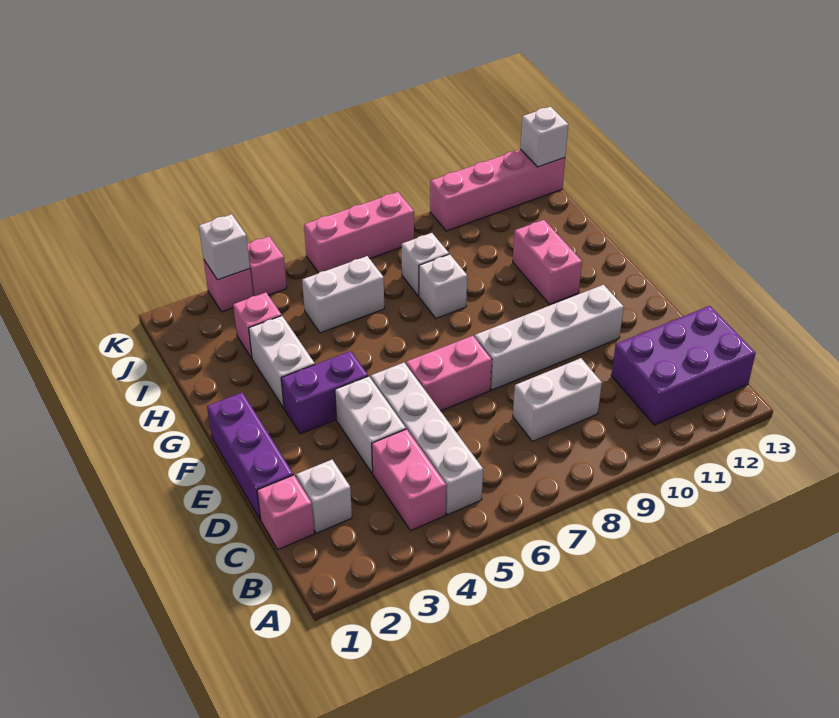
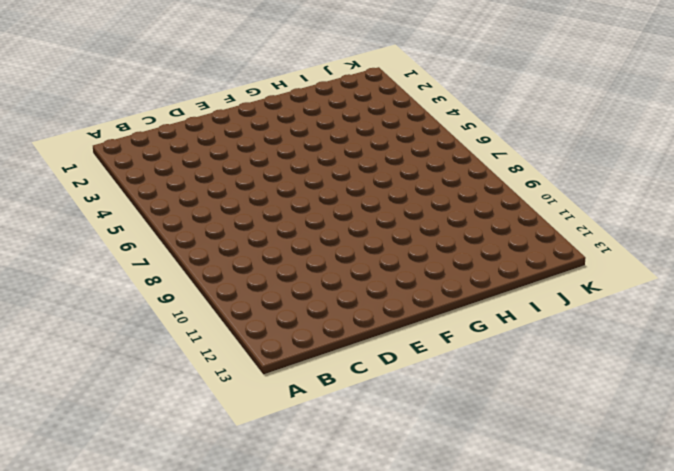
none -> pink brick B4:C4 level 1
none -> white brick B5:E5 level 1
none -> purple brick B11:C13 level 1

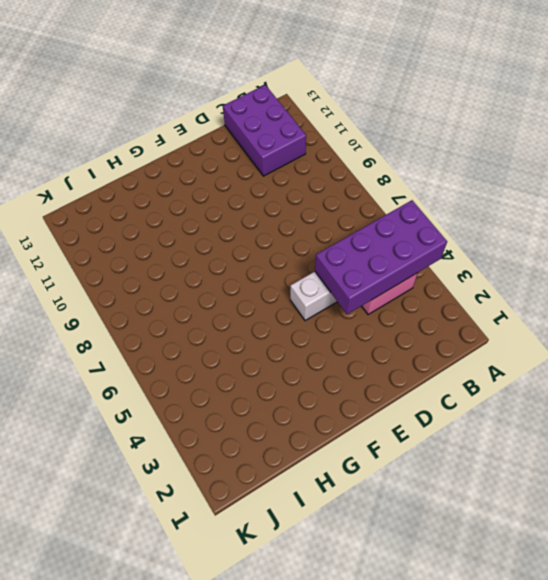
purple brick A4:D5 level 2 -> none
none -> pink brick C1 level 1
none -> white brick C2 level 1
none -> white brick C8:C9 level 1

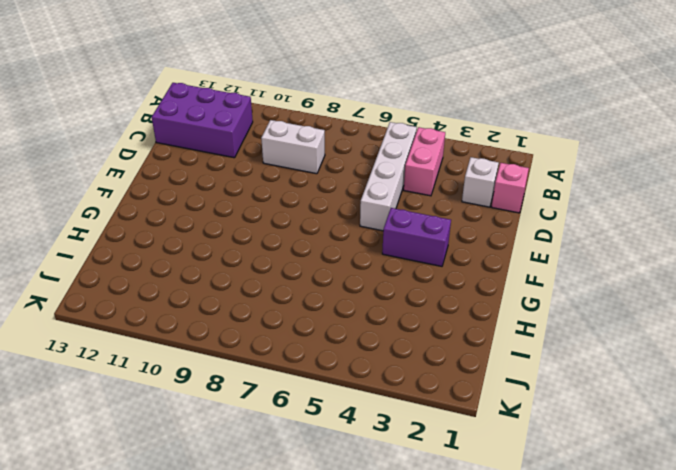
none -> purple brick D1:F1 level 1
none -> white brick D4:E4 level 1
none -> pink brick E6:E7 level 1

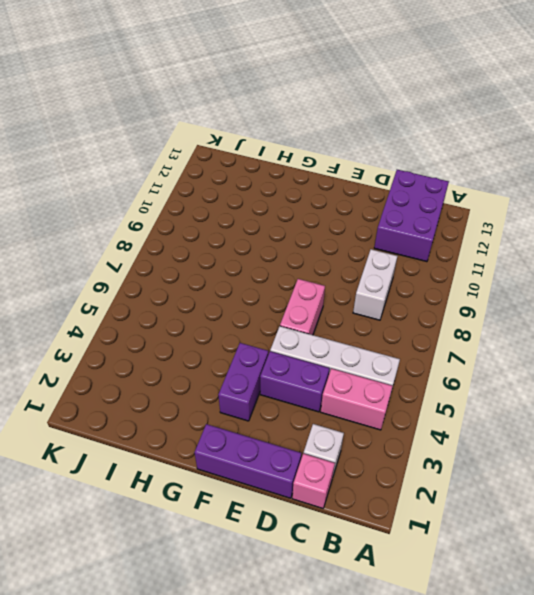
purple brick D4:E4 level 1 -> white brick D4:E4 level 1
none -> white brick E8:E11 level 1
none -> white brick G3:H3 level 1
none -> pink brick G11:H11 level 1

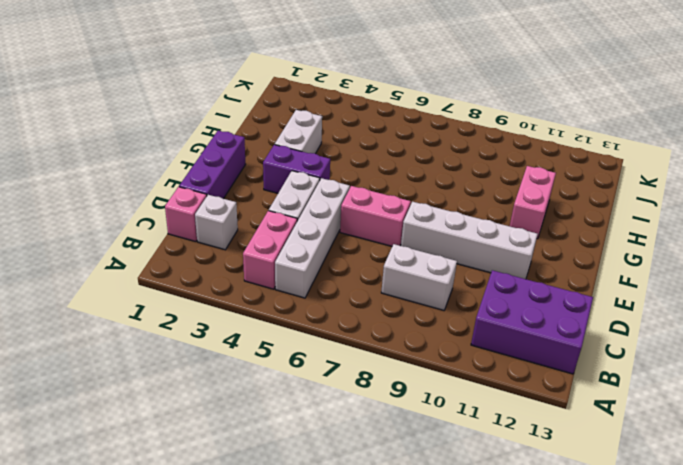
none -> white brick H8 level 1
none -> pink brick I3 level 1
none -> white brick I5:I6 level 1

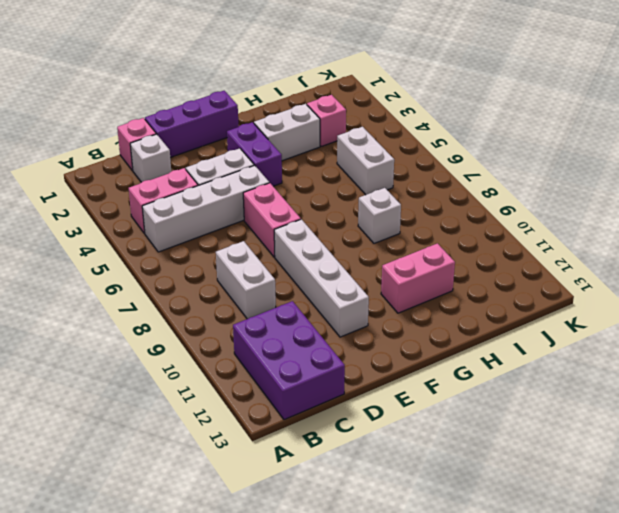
none -> white brick I8 level 1
none -> pink brick K3 level 1
none -> pink brick K4 level 1

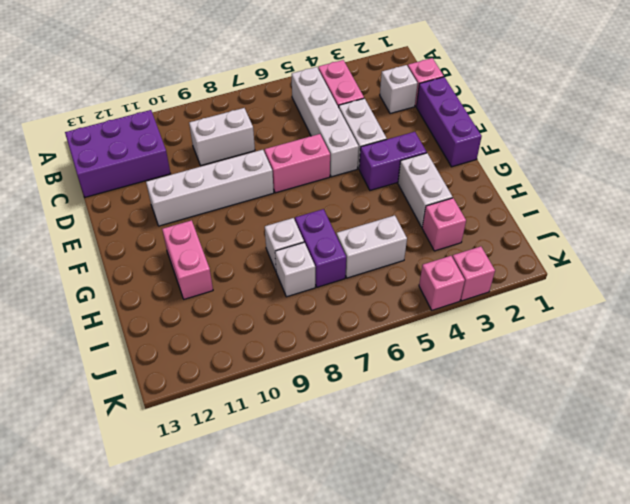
purple brick H7:I7 level 1 -> none
none -> pink brick K6:K8 level 1
none -> pink brick K10:K13 level 1
none -> white brick K3 level 2

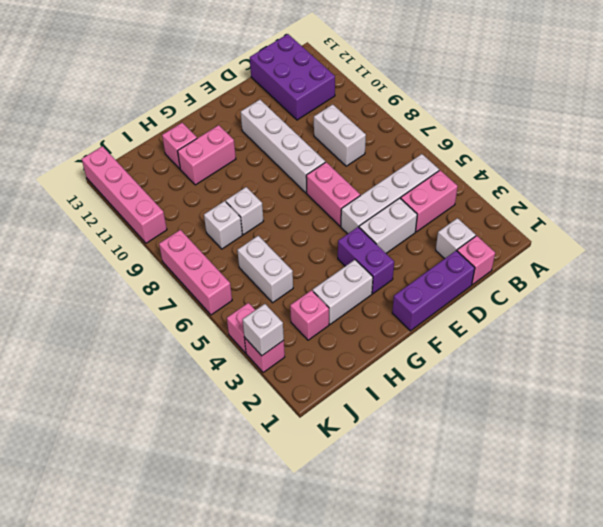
pink brick H12 level 1 -> none
none -> white brick K13 level 2

